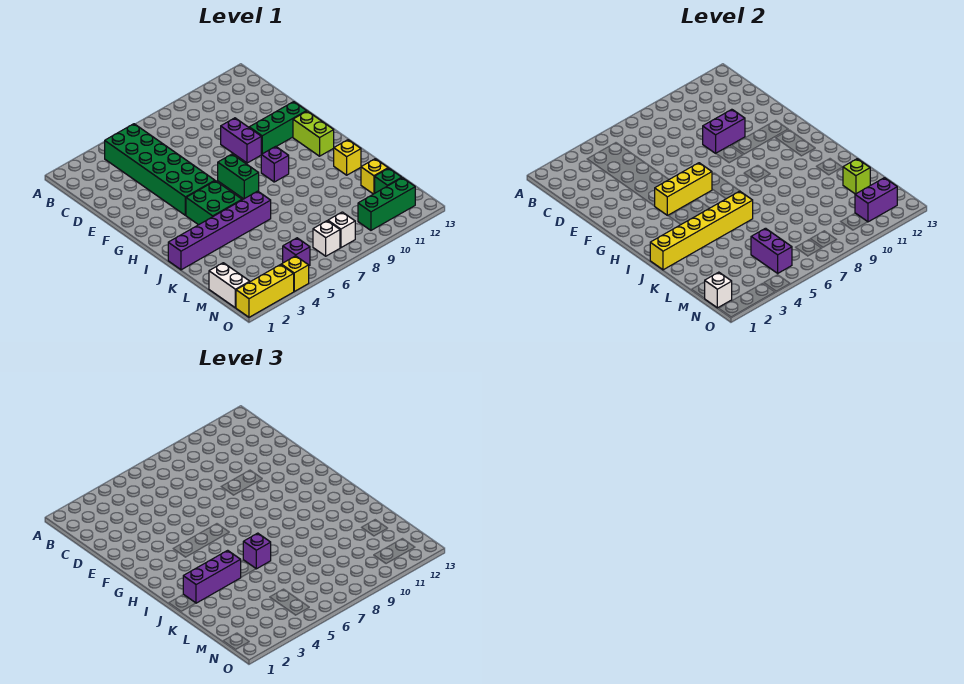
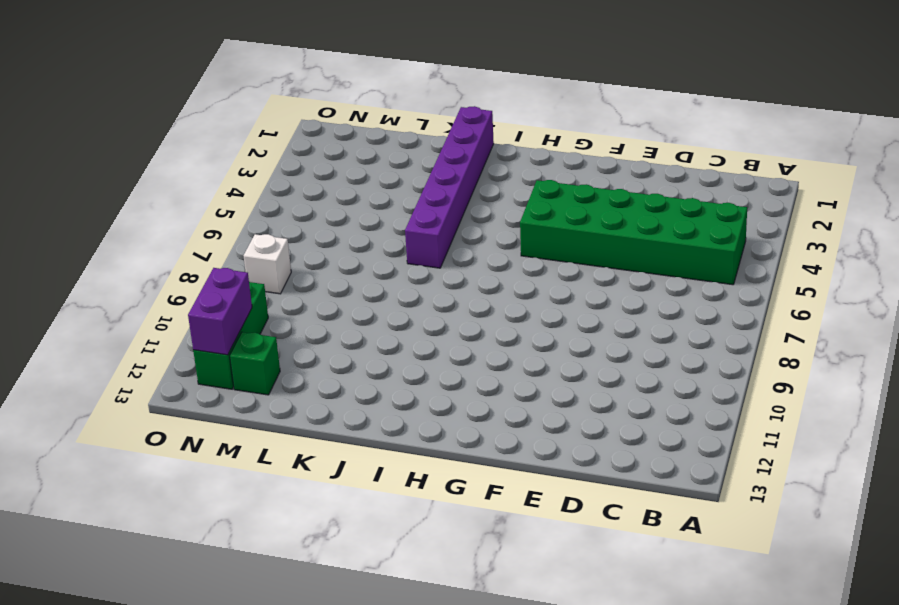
none -> purple brick E9:F9 level 1
none -> green brick F10:F12 level 1
none -> green brick G7:H7 level 1

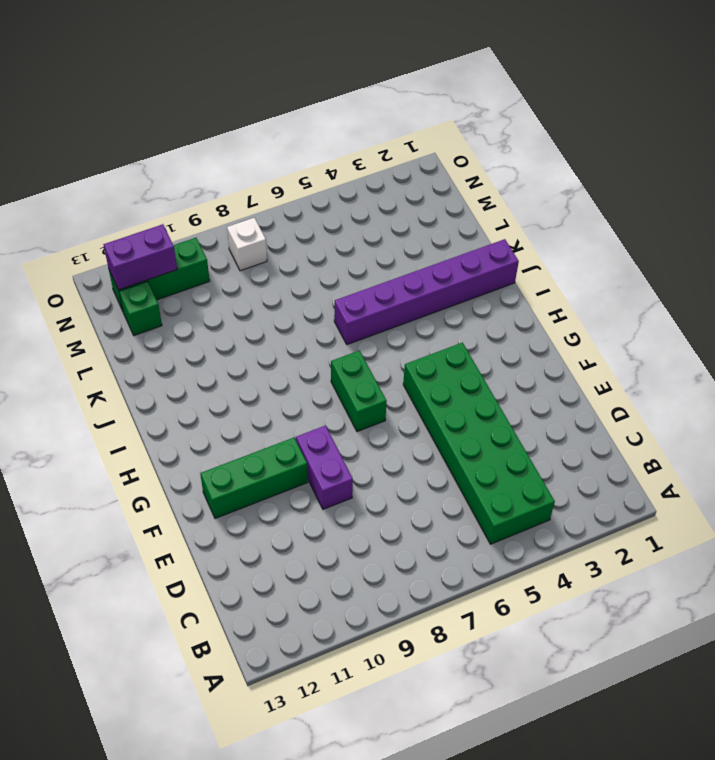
none -> lime brick G12:H12 level 1
none -> green brick H4:I5 level 1
none -> purple brick H9 level 1

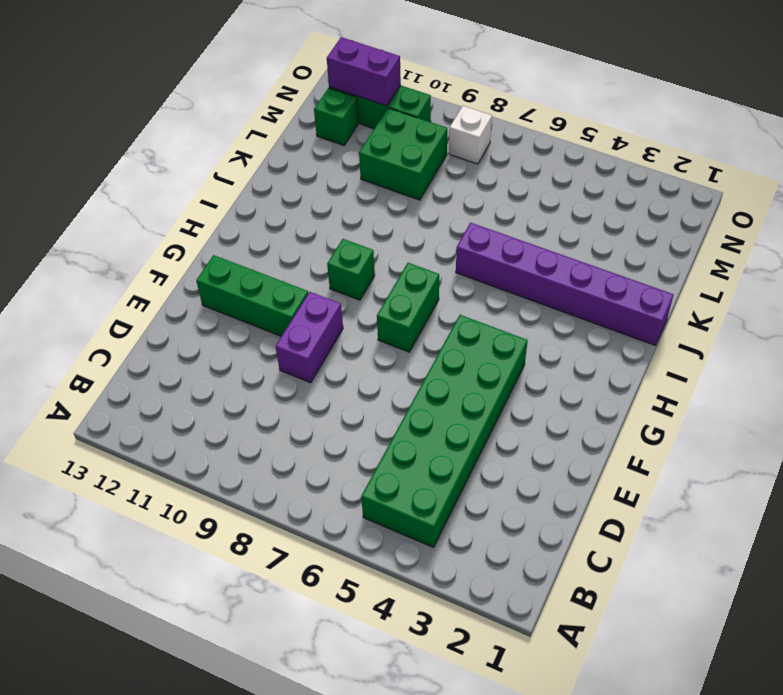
green brick H9 level 1 -> purple brick H9 level 1
green brick L9:M10 level 1 -> green brick H4:I5 level 1
none -> lime brick G12:H12 level 1
none -> yellow brick J12 level 1
none -> yellow brick L12 level 1

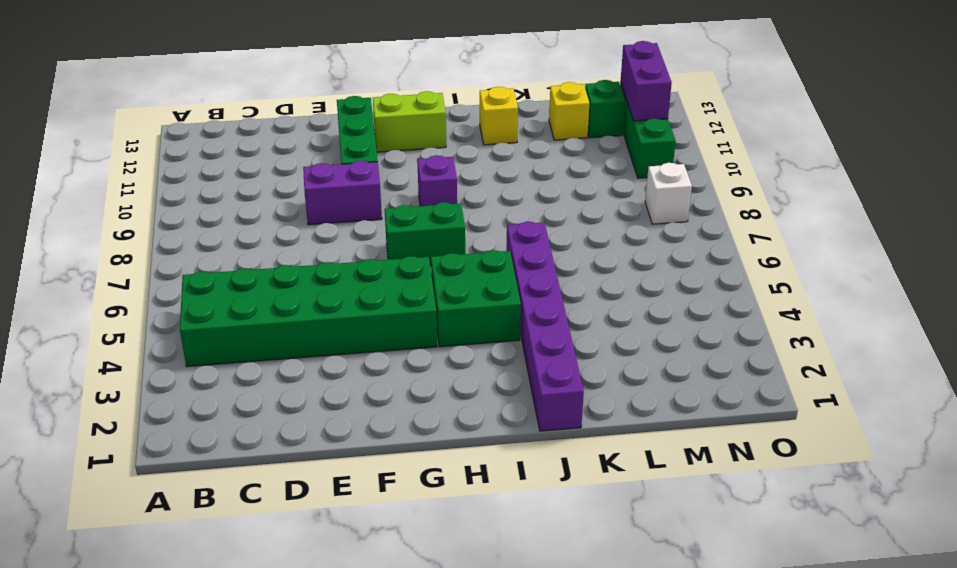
none -> white brick M1:N1 level 1
none -> purple brick N5 level 1
none -> white brick N7 level 1

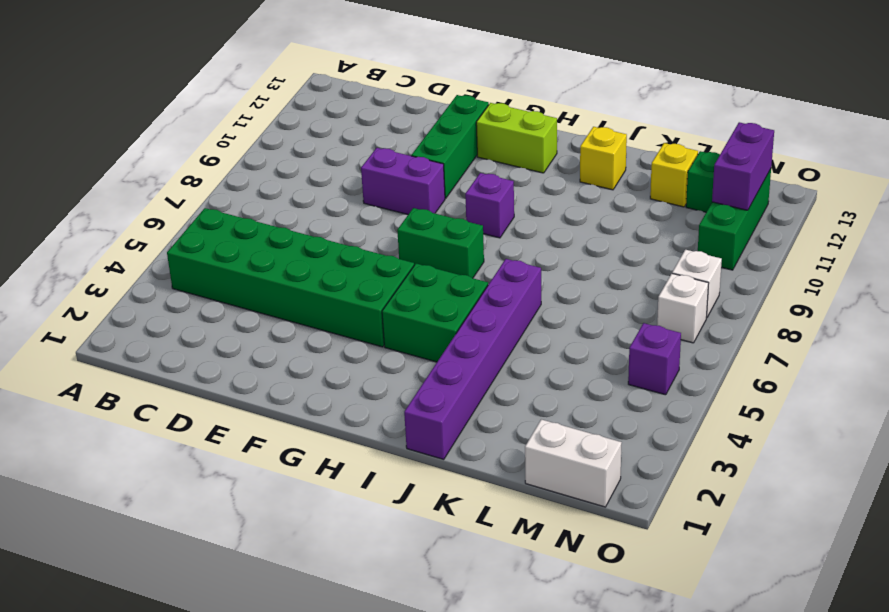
none -> yellow brick O1:O3 level 1
none -> yellow brick O4 level 1
none -> purple brick E9:E10 level 2

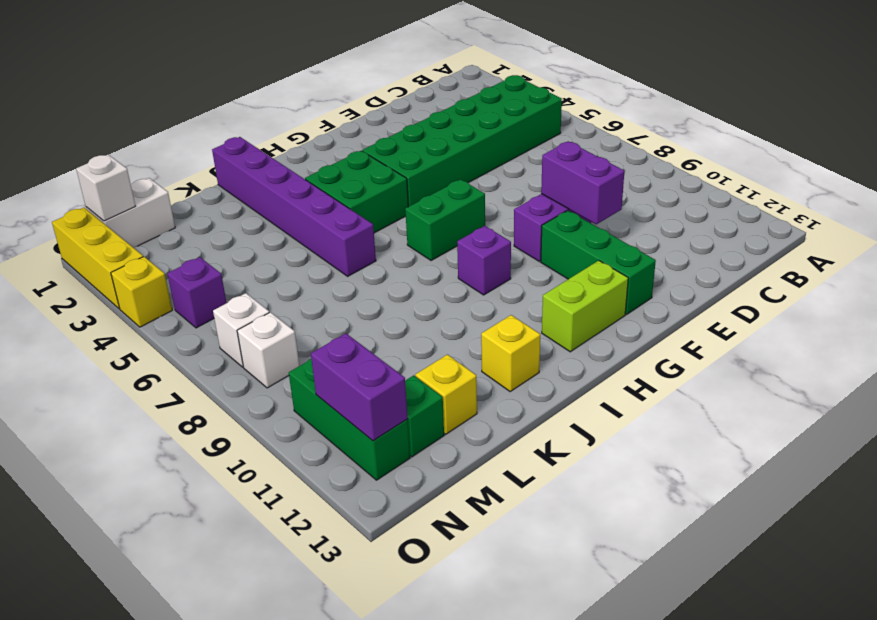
none -> yellow brick G4:G6 level 2
none -> yellow brick J1:J6 level 2
none -> lime brick L12 level 2

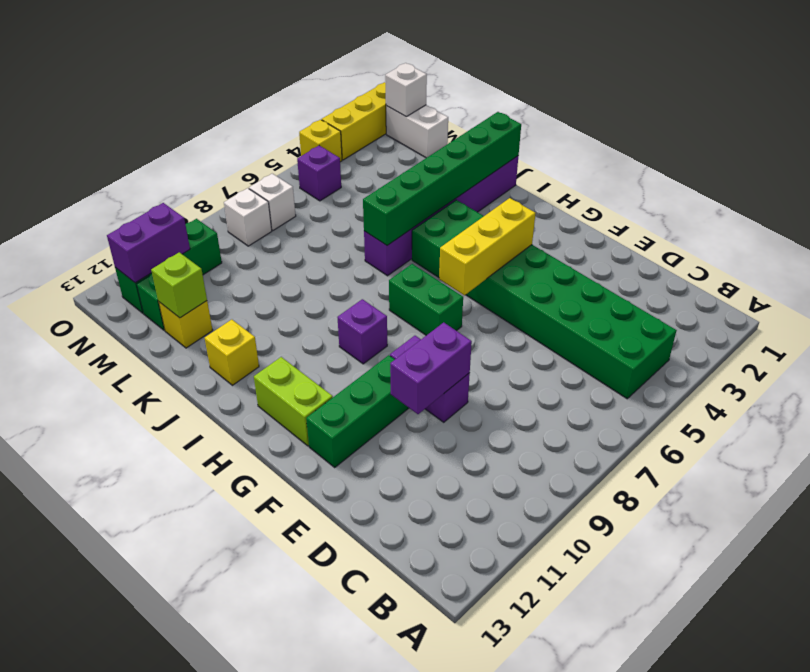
green brick J1:J6 level 2 -> yellow brick J1:J6 level 2
none -> purple brick M5:N5 level 2
none -> purple brick J2:J4 level 3
none -> purple brick J6 level 3

